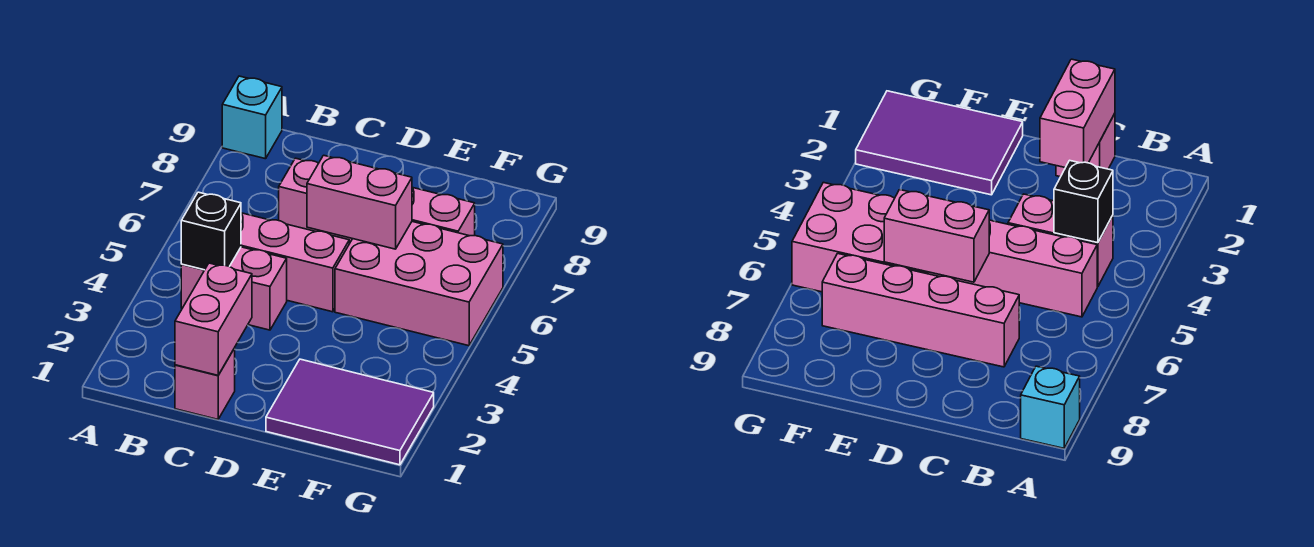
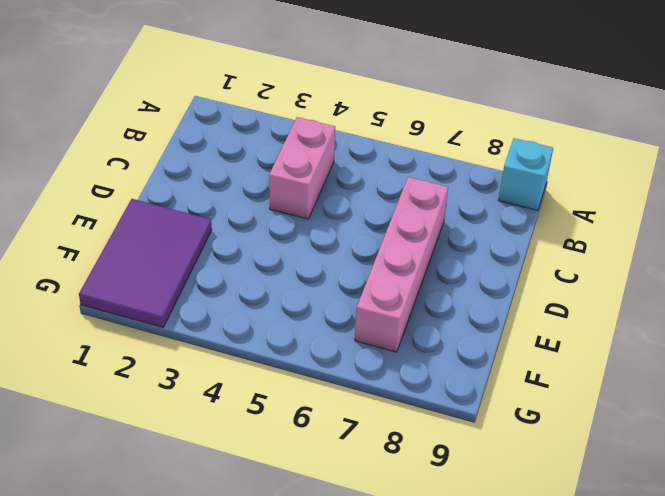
none -> pink brick B5:D5 level 1
none -> pink brick C1 level 1

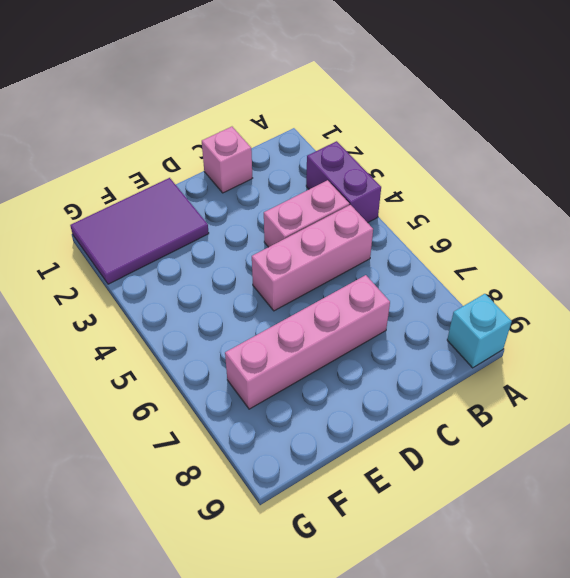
purple brick A3:A4 level 1 -> none
none -> pink brick E5:G6 level 1
none -> black brick B4 level 2

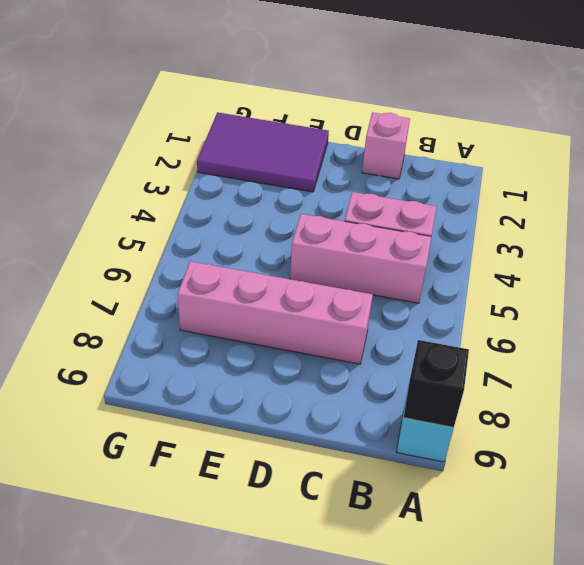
black brick A9 level 2 -> black brick B4 level 2
none -> pink brick E5:G6 level 1
none -> pink brick C1:C2 level 2

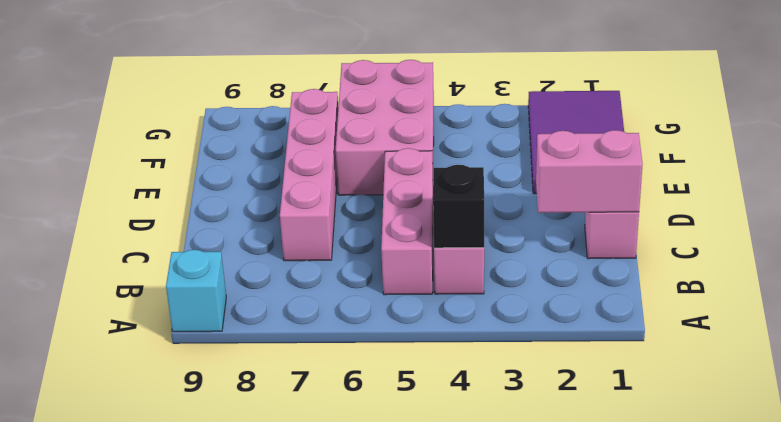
none -> pink brick D6:E6 level 2

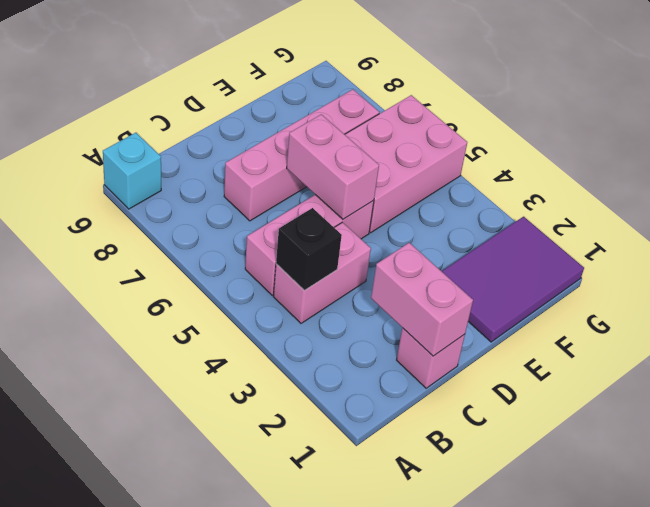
pink brick D5:D6 level 2 -> pink brick D6:E6 level 2

